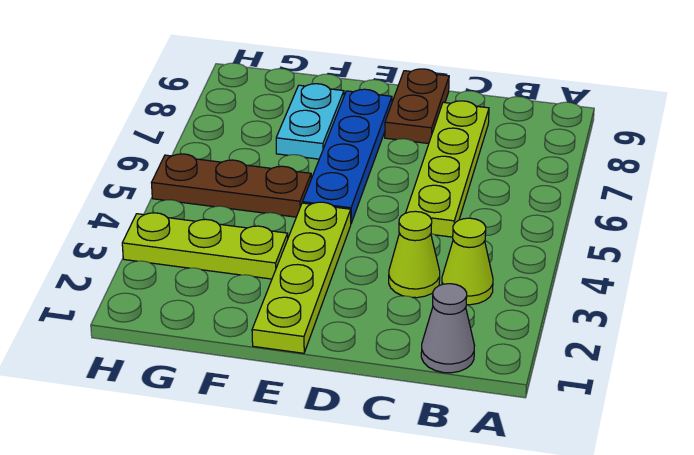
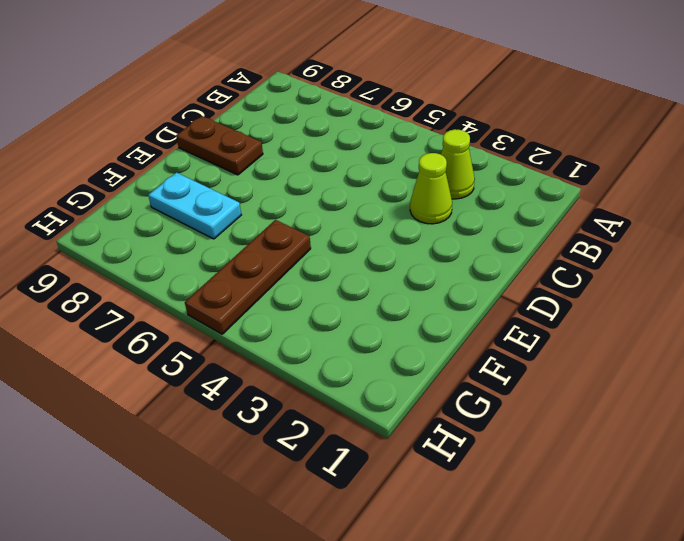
none -> grey cone B1 level 1
none -> lime plate C5:C8 level 1

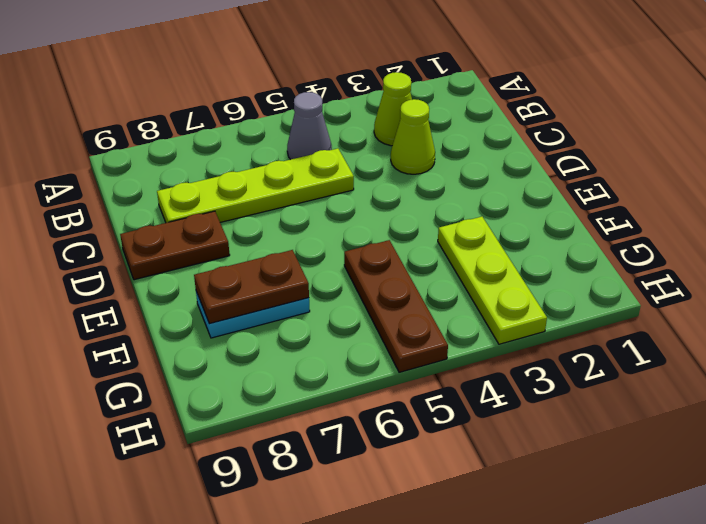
grey cone B5 level 1 -> grey cone B1 level 1
brown plate F7:F8 level 2 -> none
none -> lime plate E1:E4 level 1
none -> blue plate E5:E8 level 1

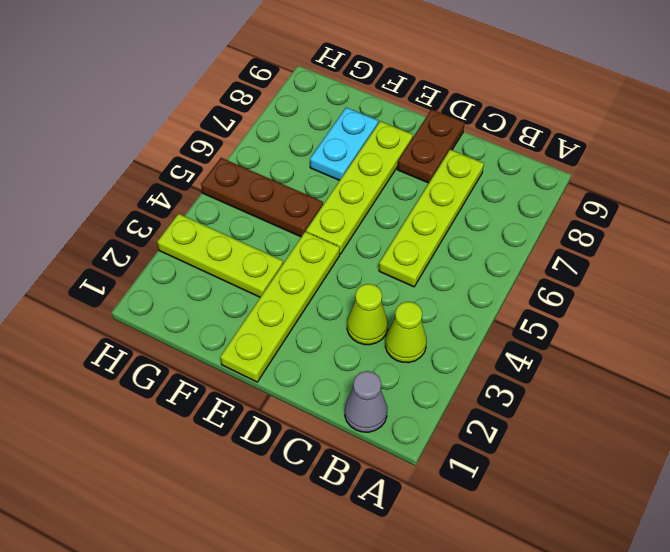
lime plate E5:E8 level 1 -> blue plate E5:E8 level 1

